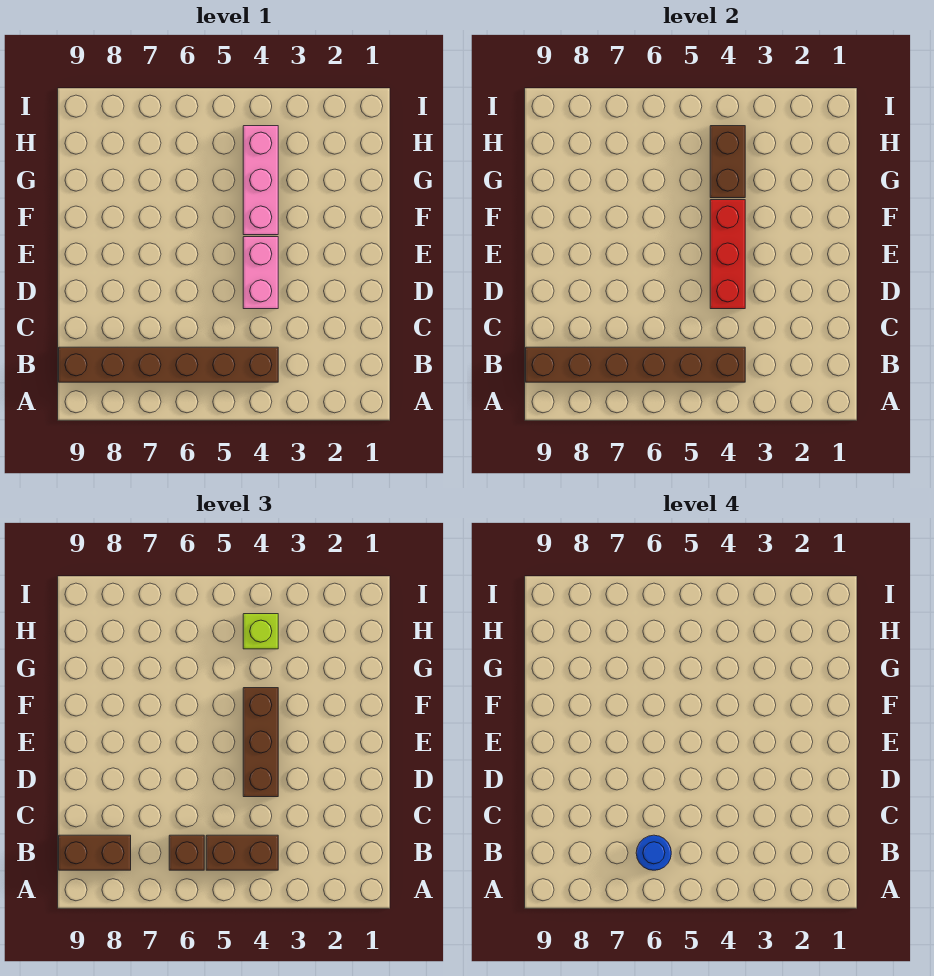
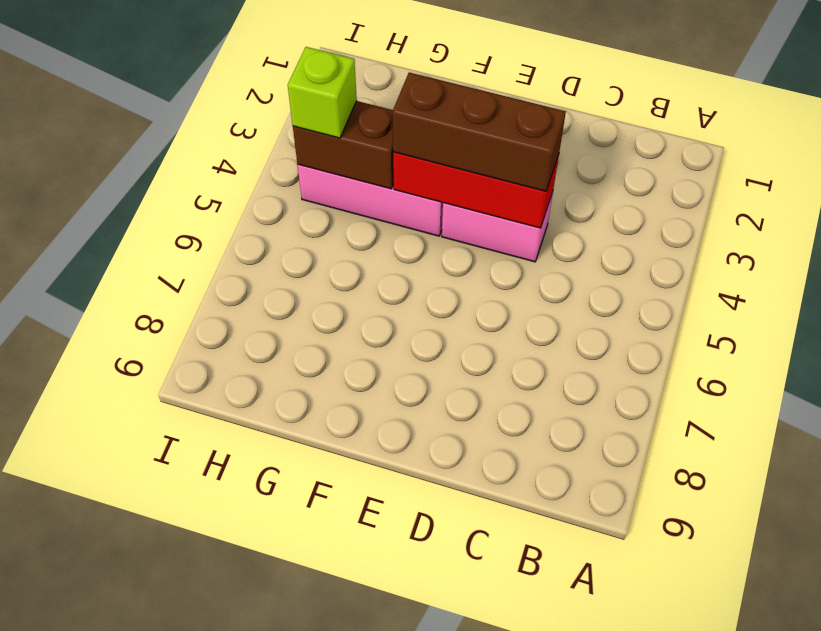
none -> brown brick B4:B9 level 1
none -> brown brick B4:B9 level 2
none -> brown brick B4:B5 level 3

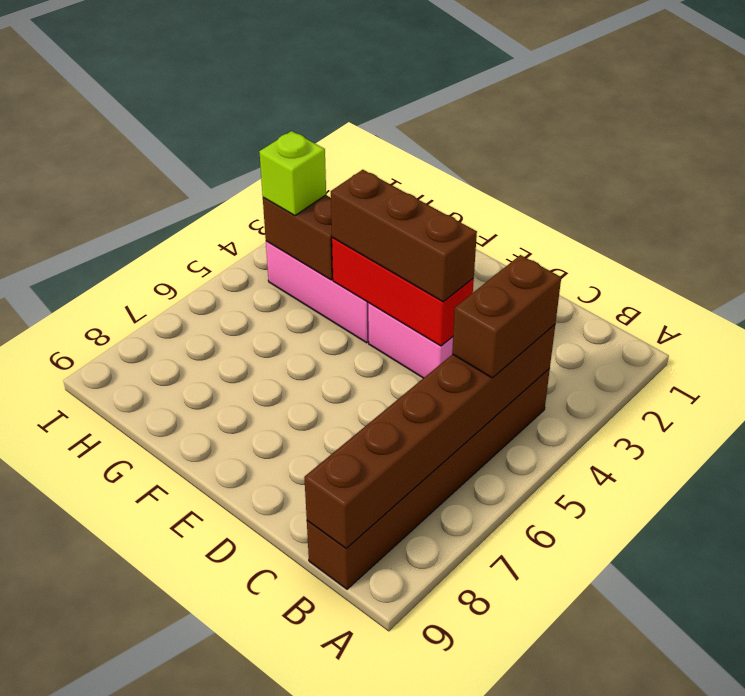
none -> brown brick B6 level 3
none -> brown brick B8:B9 level 3
none -> blue round brick B6 level 4

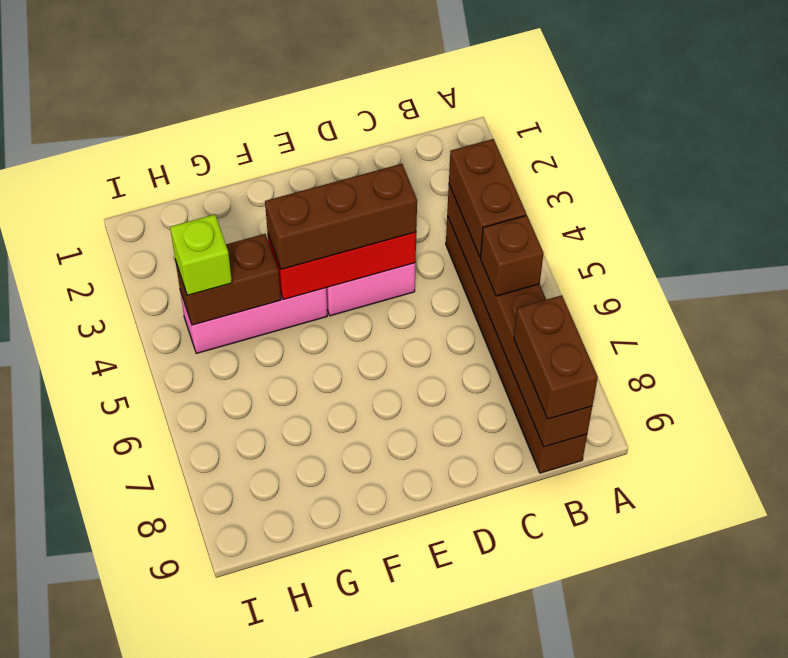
none -> blue round brick B6 level 4

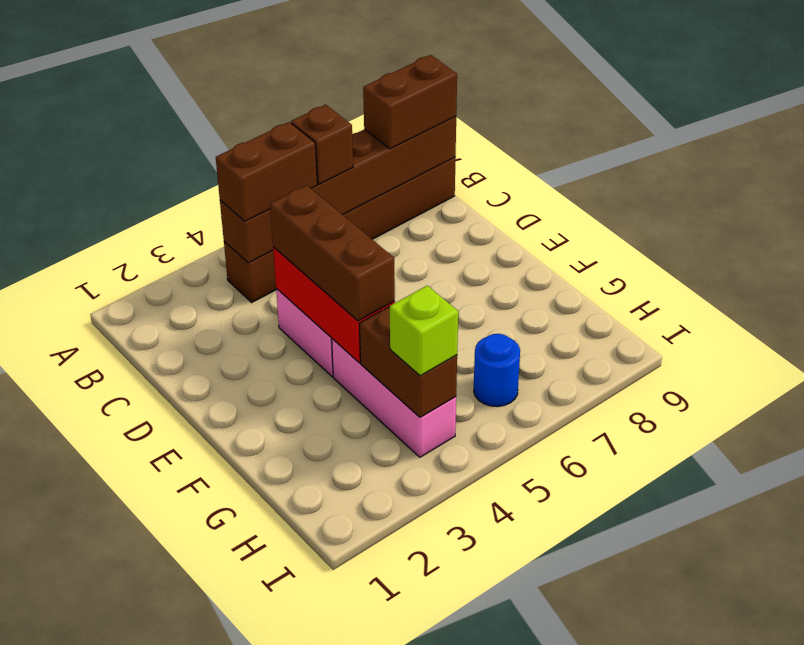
blue round brick H6 level 1 -> blue round brick B6 level 4

